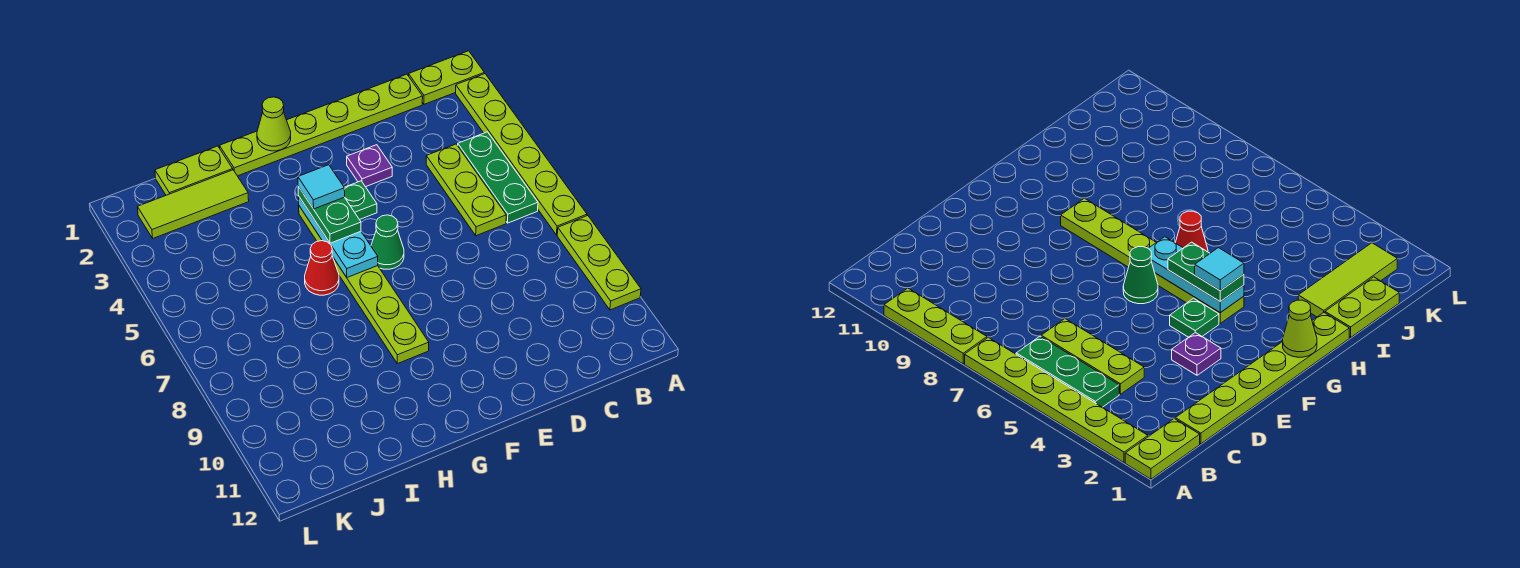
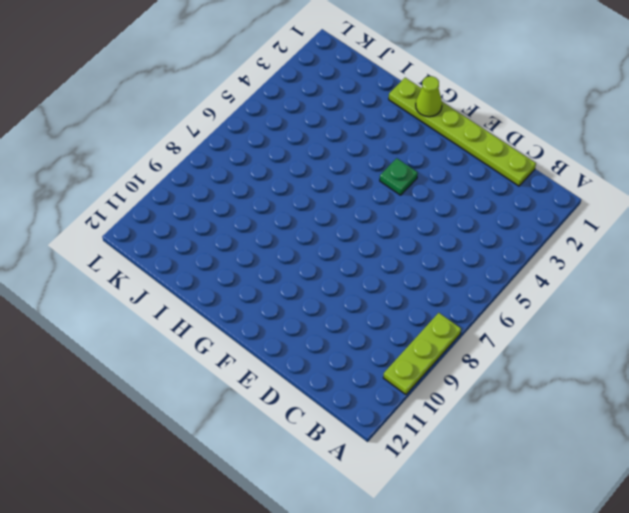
none -> lime plate A1:B1 level 1
none -> lime plate A2:A7 level 1
none -> green plate B4:B6 level 1

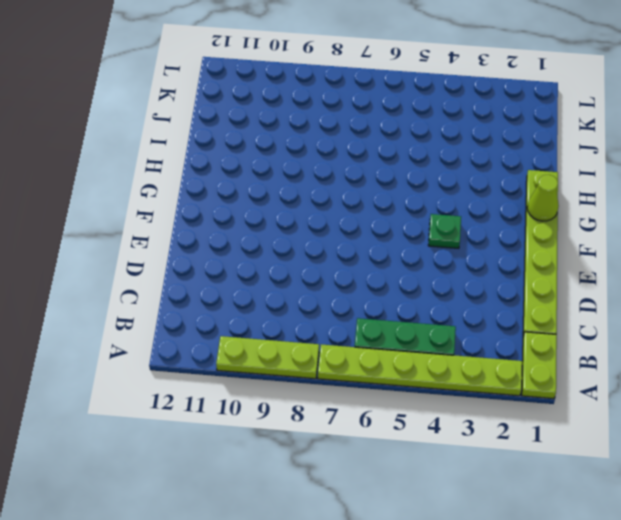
none -> lime plate C4:C6 level 1
none -> purple plate E3 level 1
none -> green cone F6 level 1

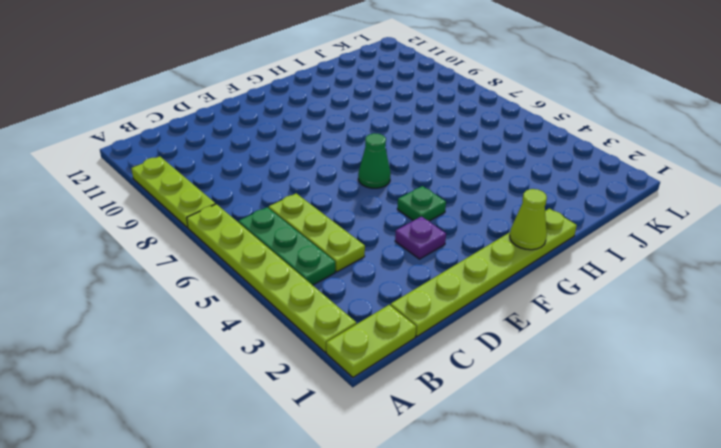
none -> lime plate G4:G9 level 1
none -> red cone H6 level 1
none -> lime plate I1:J1 level 1

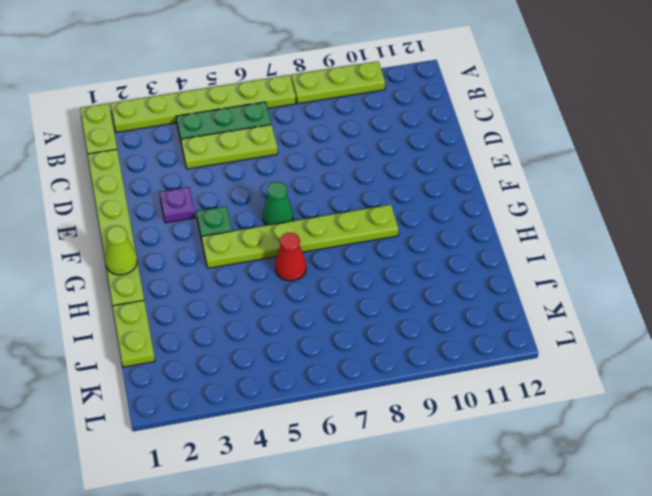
none -> lime tile I2:K2 level 1
none -> cyan plate G4:G6 level 2
none -> green plate G4:G5 level 3

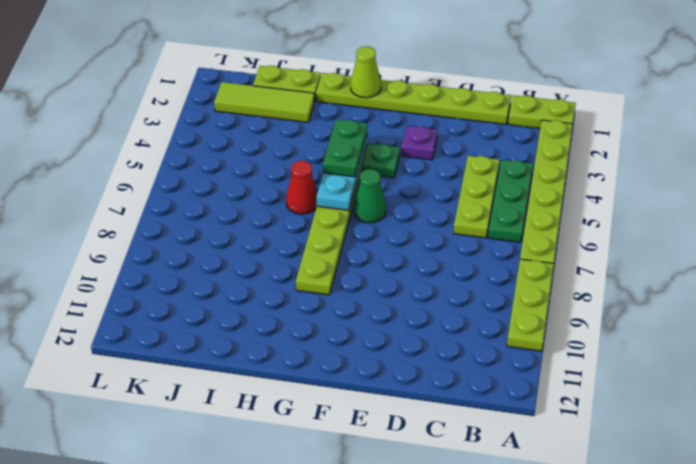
none -> cyan tile G4 level 4

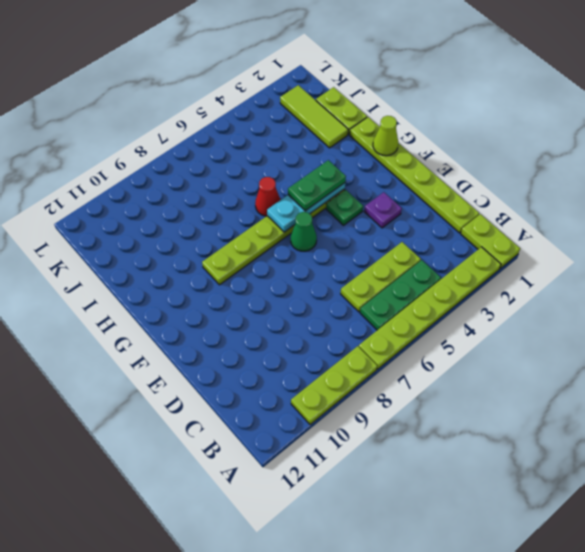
none -> cyan tile G4 level 4

